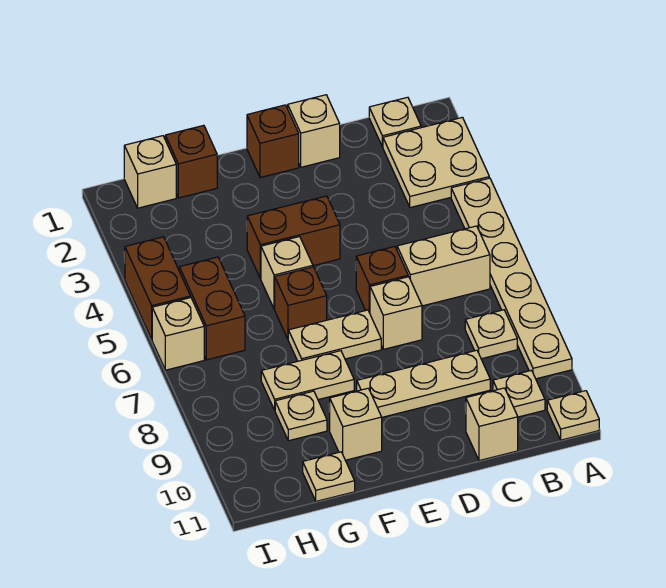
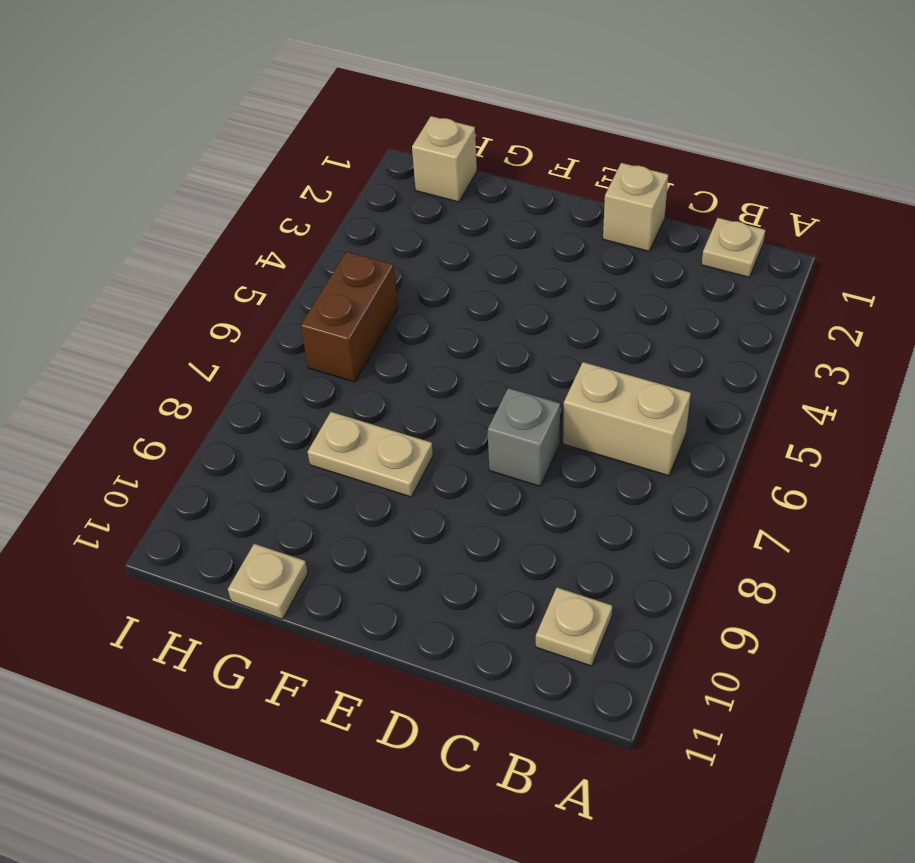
grey brick D7 level 1 -> tan brick D7 level 1
none -> tan plate A2:B3 level 1
none -> tan plate A4:A9 level 1
none -> tan plate A11 level 1

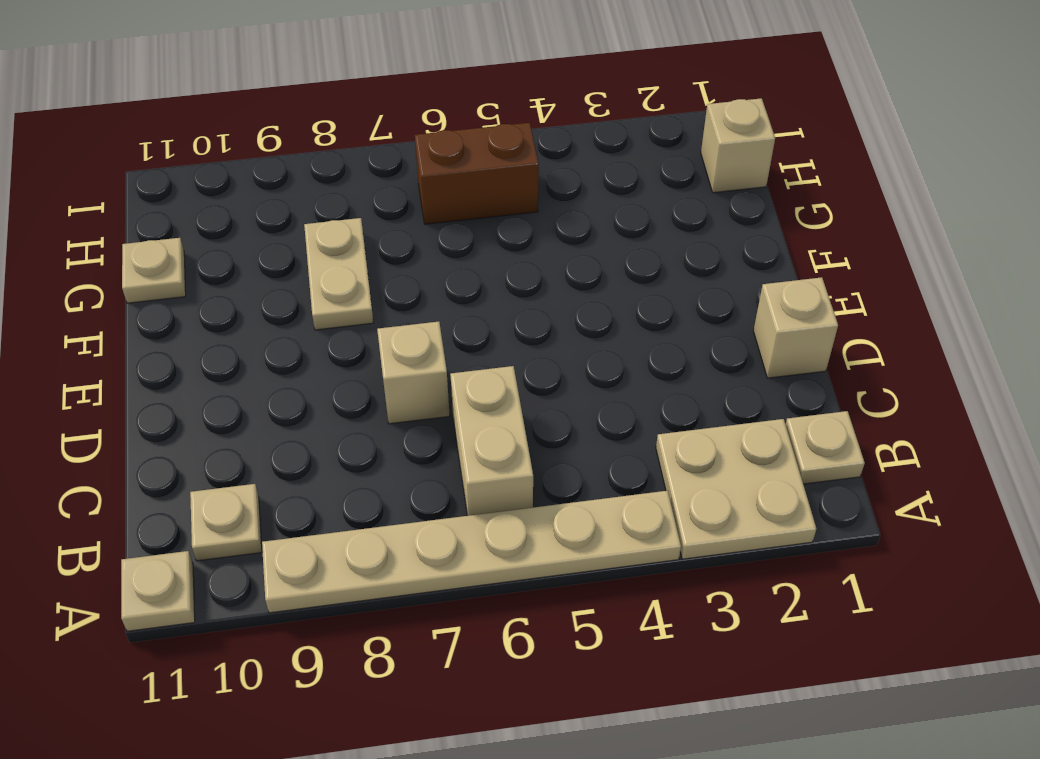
none -> tan plate B8 level 1
none -> tan plate C9:E9 level 1
none -> tan brick C11 level 1

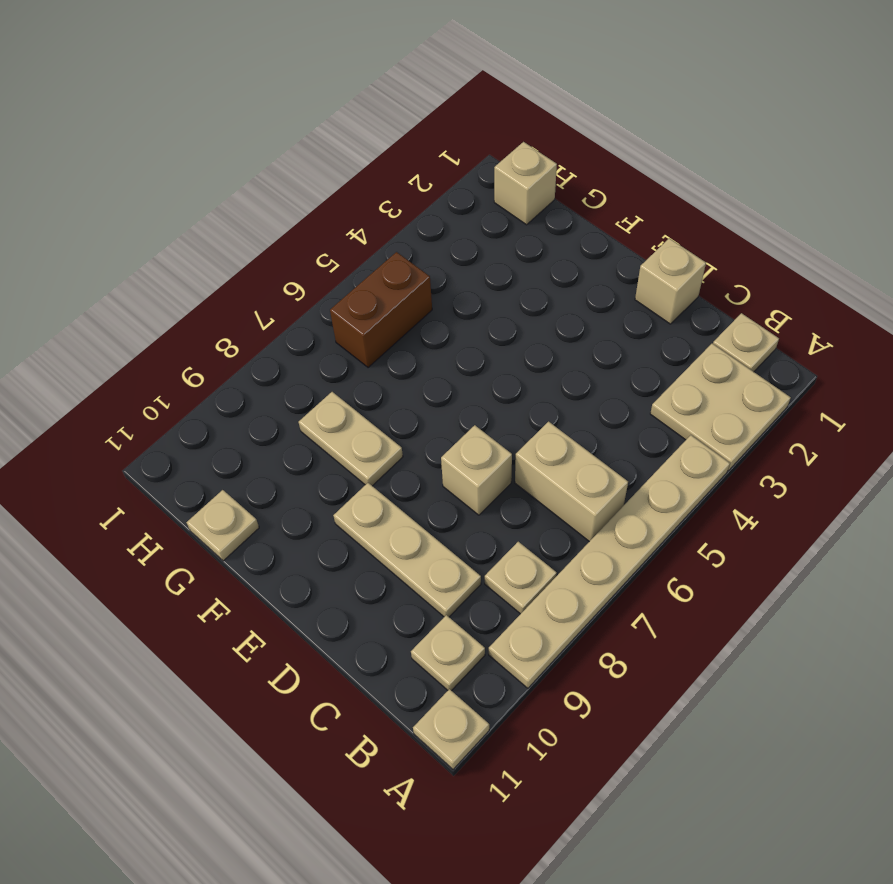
none -> tan brick C11 level 1
none -> brown brick D6 level 1
none -> brown brick E1 level 1

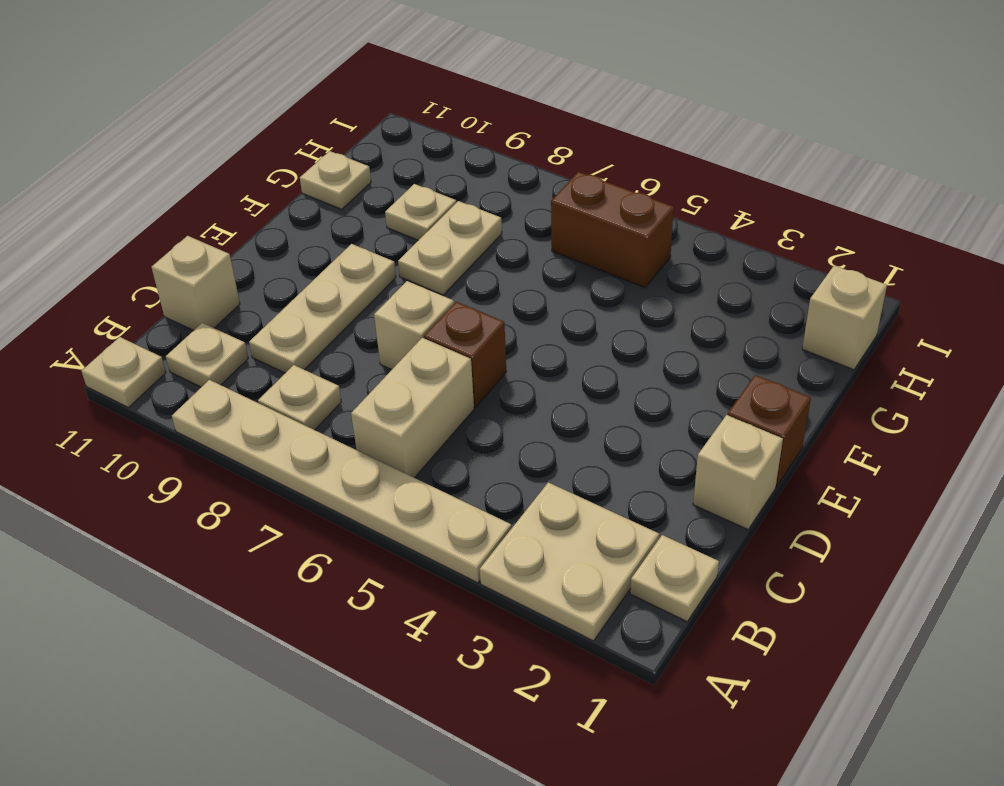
none -> brown brick E4:F4 level 1
none -> tan plate E7:F7 level 1
none -> tan brick F5 level 1

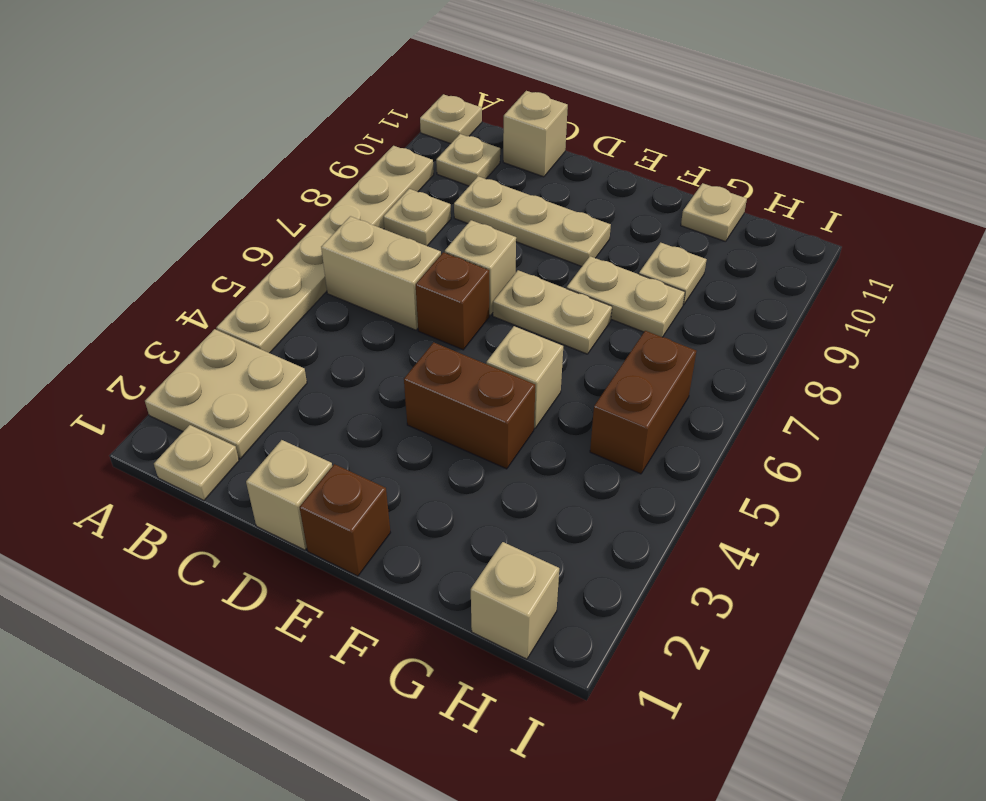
none -> brown brick F6 level 1
none -> tan brick F10 level 1
none -> brown brick G1 level 1

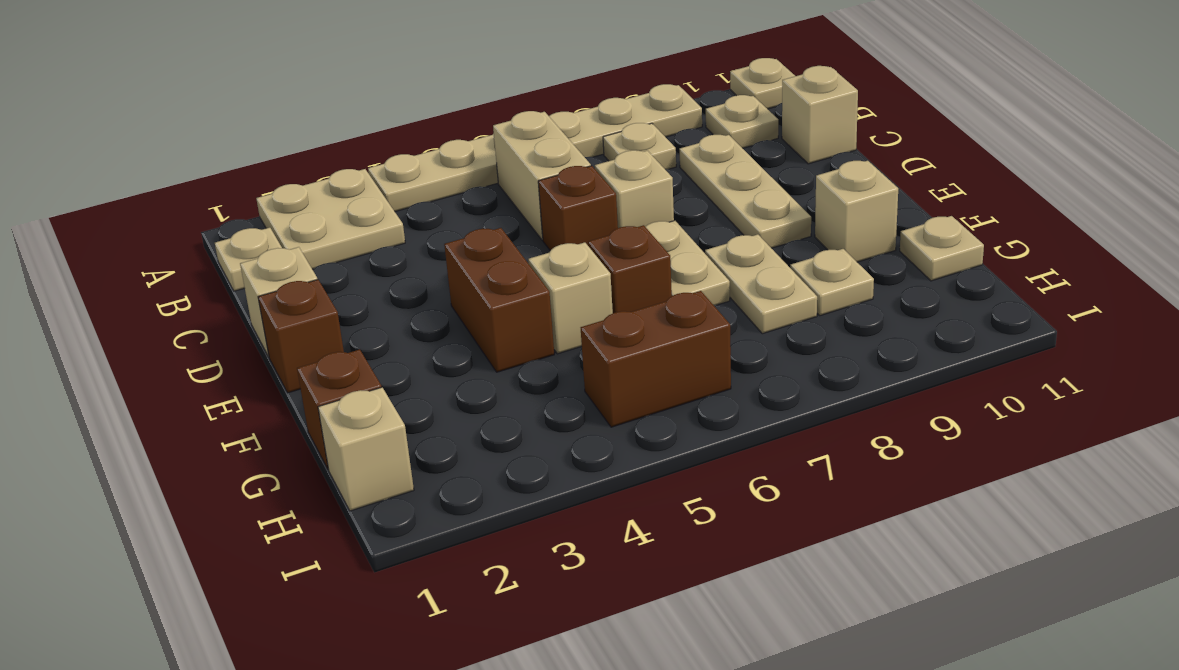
none -> brown brick I4:I5 level 1
none -> tan brick I6 level 1

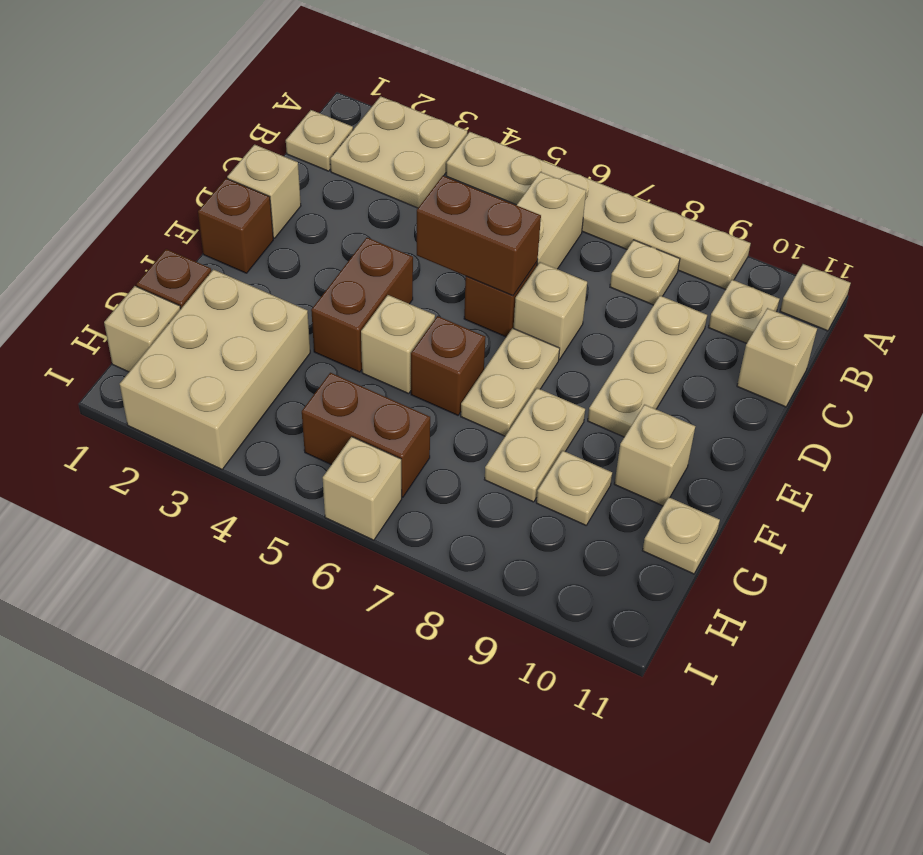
brown brick D5:D6 level 2 -> brown brick I4:I5 level 1
tan brick G2:I3 level 1 -> none

